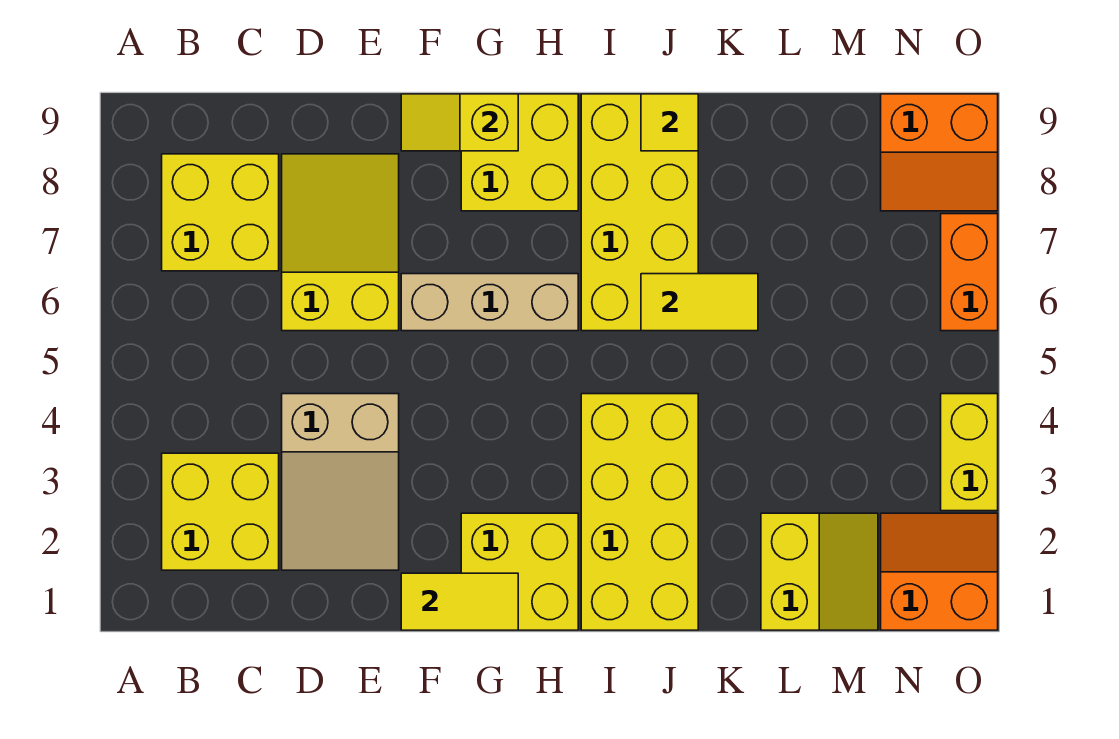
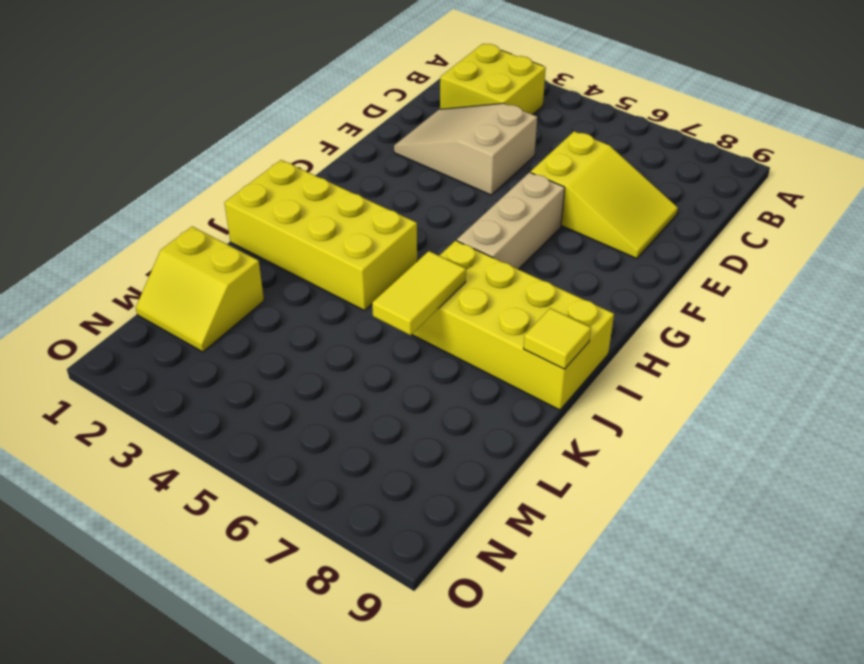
none -> yellow brick B7:C8 level 1
none -> yellow brick G1:H2 level 1
none -> yellow brick G8:H9 level 1

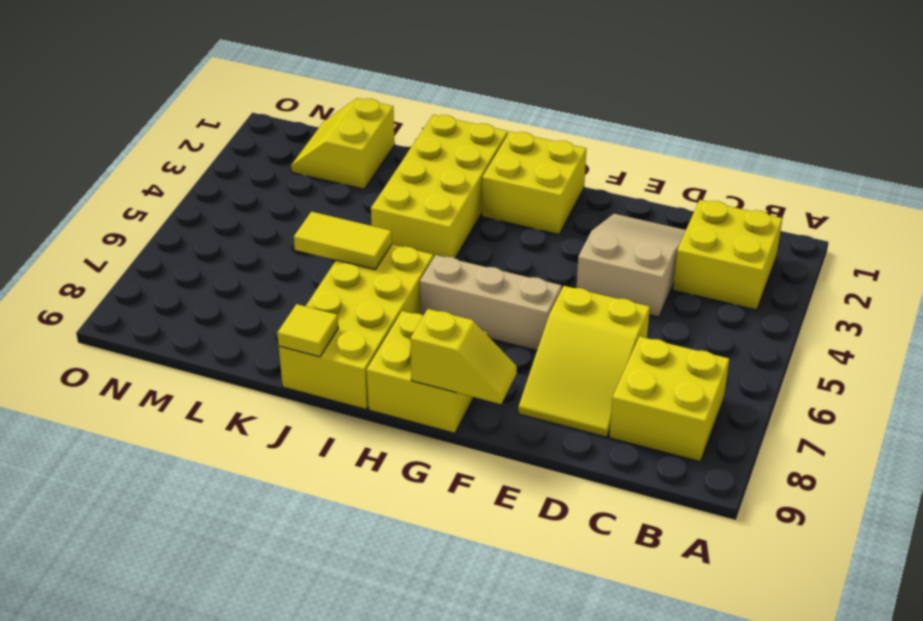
none -> orange slope N1:O2 level 1 top 1
none -> orange slope N8:O9 level 1 top 9
none -> yellow brick O3:O4 level 1

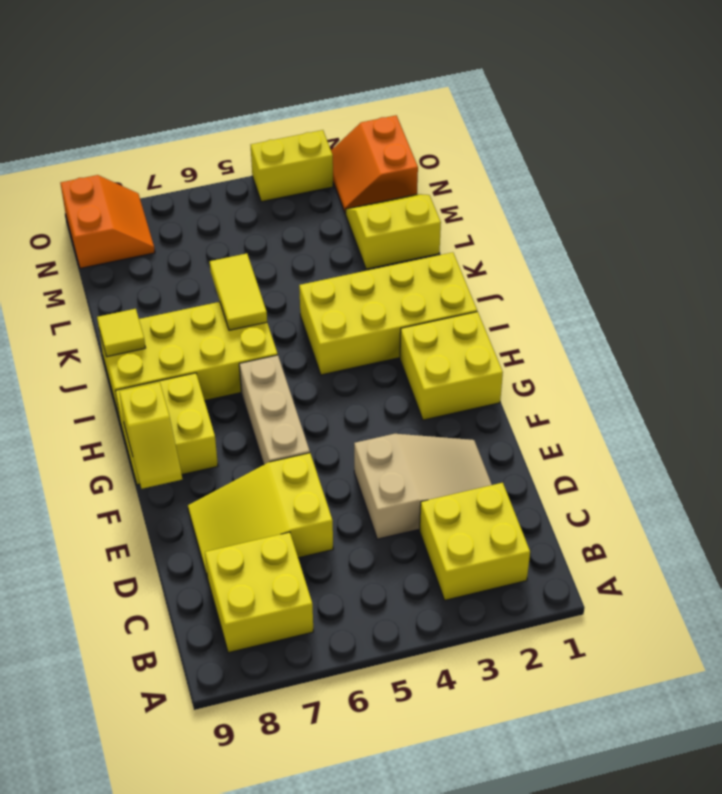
none -> orange brick O6:O7 level 1
none -> yellow tile F1:G1 level 2

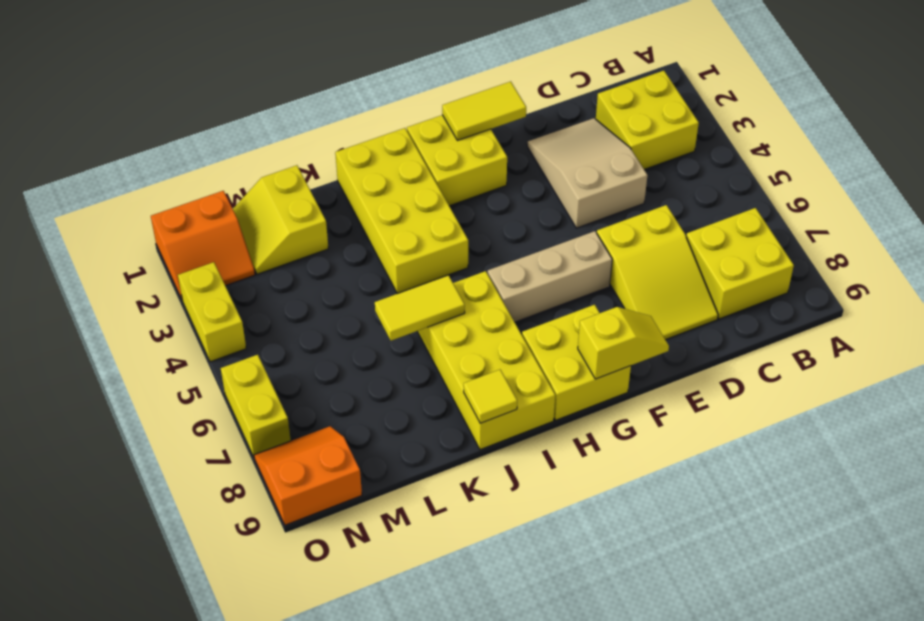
yellow brick O6:O7 level 1 -> orange brick O6:O7 level 1

